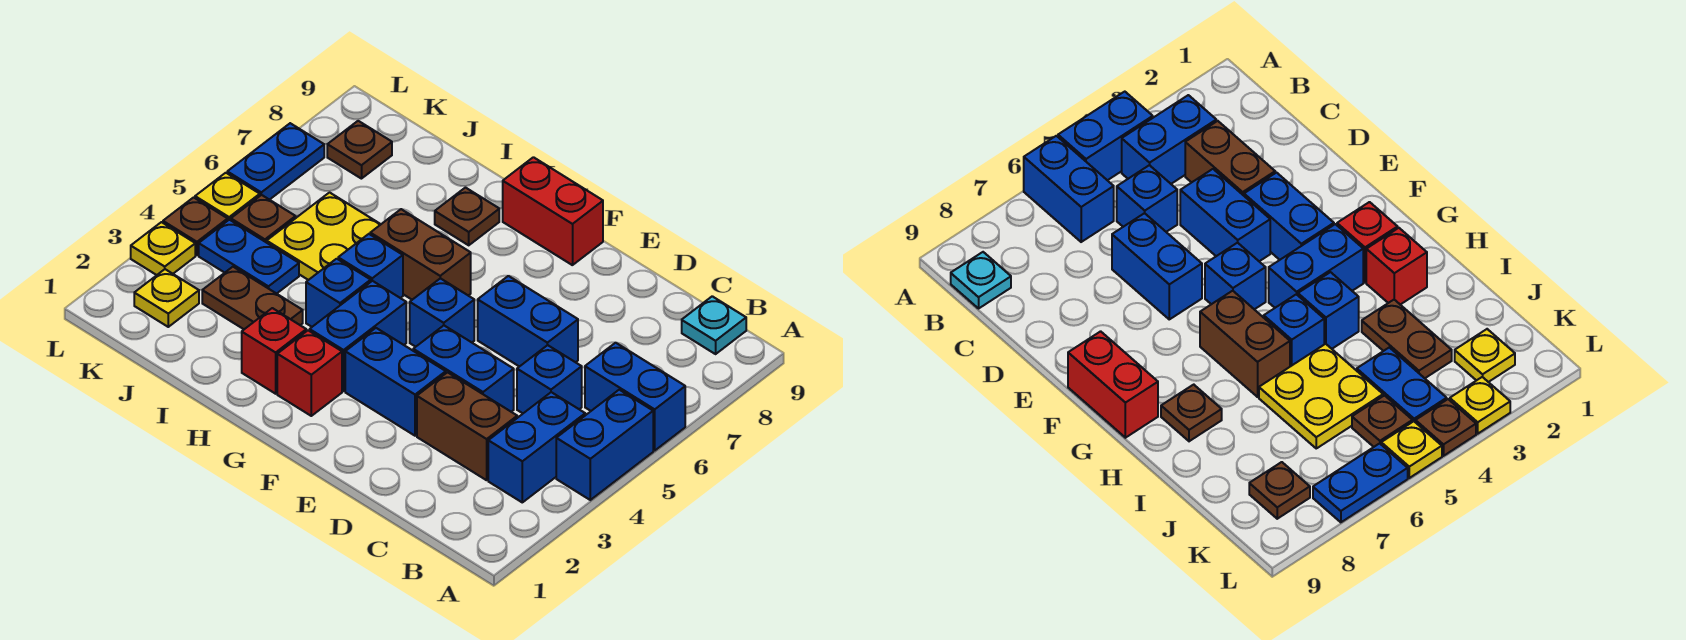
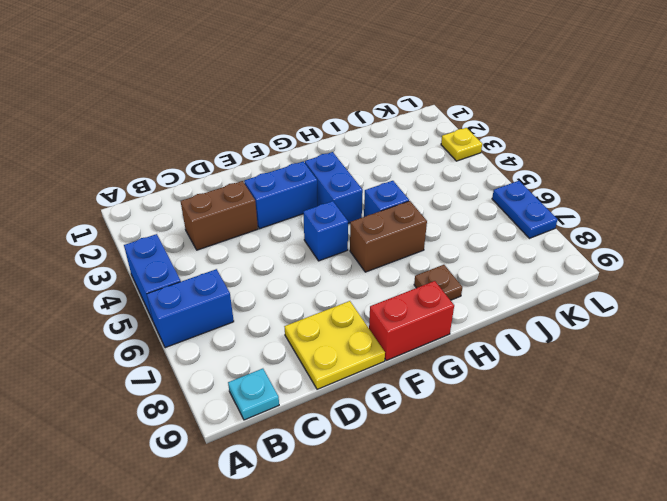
yellow plate D8:E9 level 1 -> yellow plate I5:J6 level 1
none -> blue brick B3:B4 level 1
none -> blue brick C5 level 1
none -> blue brick D4:E4 level 1

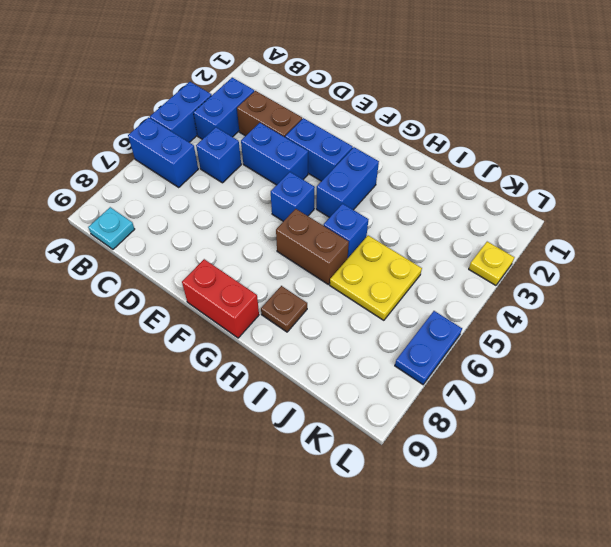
none -> blue brick D6:E6 level 1
none -> red brick G2 level 1
none -> red brick H2 level 1

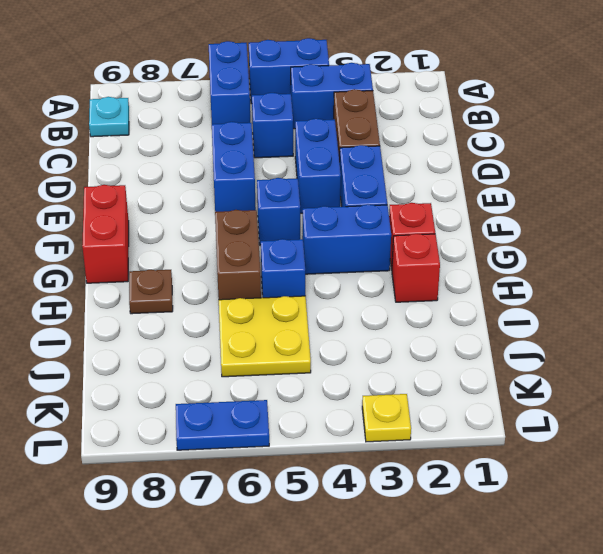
none -> blue brick H4 level 1
none -> brown plate I3:J3 level 1
none -> blue plate J4:K4 level 1

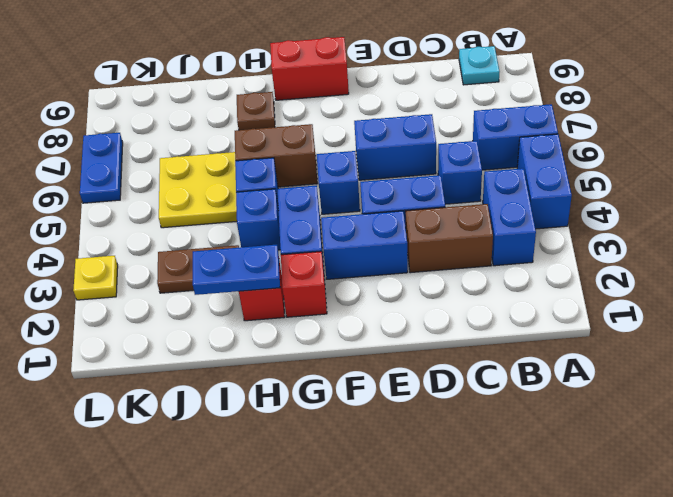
blue plate H2:I2 level 2 -> blue plate J4:K4 level 1
none -> yellow plate K2 level 1
none -> brown plate K5 level 1
none -> brown plate K8 level 1

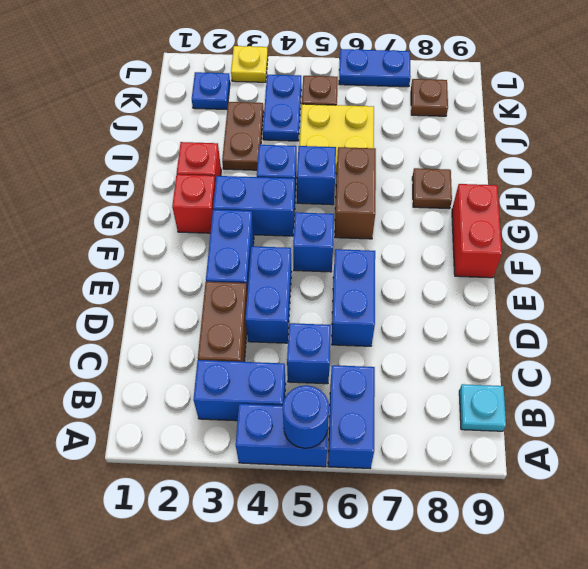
blue round brick A5 level 2 -> none
blue plate K2 level 1 -> yellow plate K2 level 1
none -> brown plate L4 level 1
none -> yellow plate L5 level 1

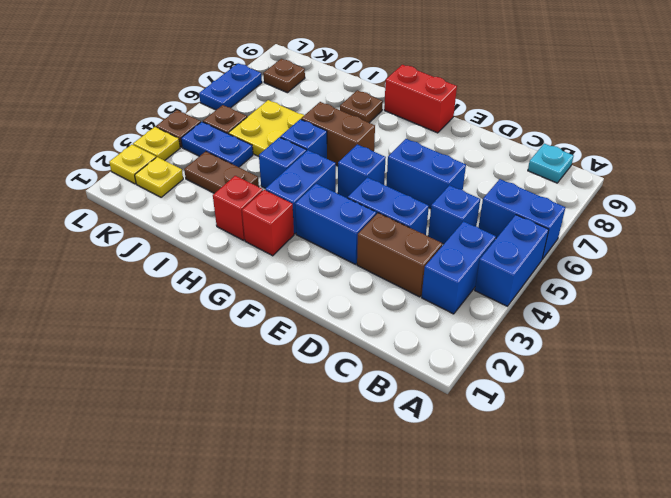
yellow plate L2 level 1 -> yellow plate L5 level 1

